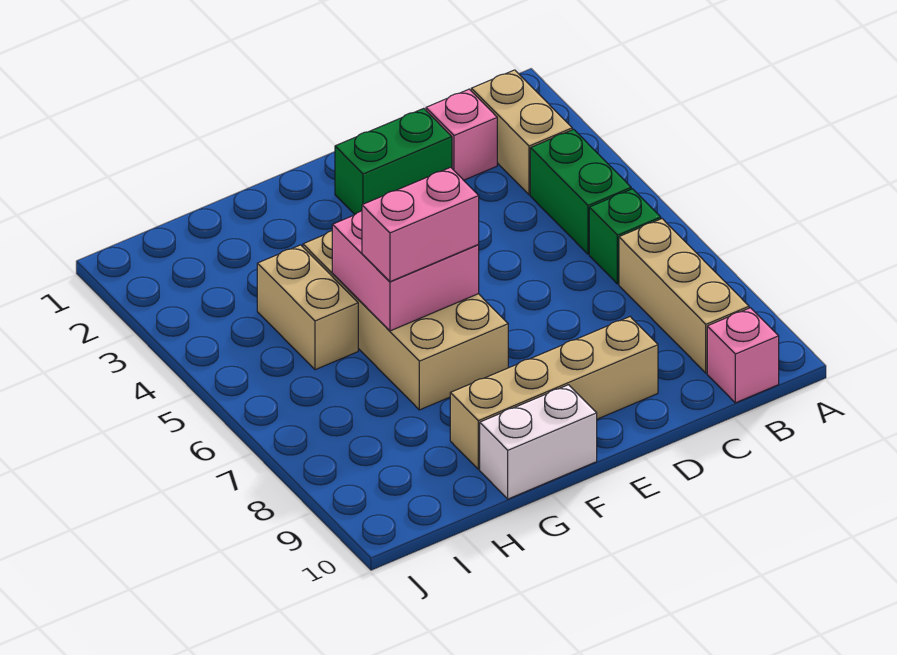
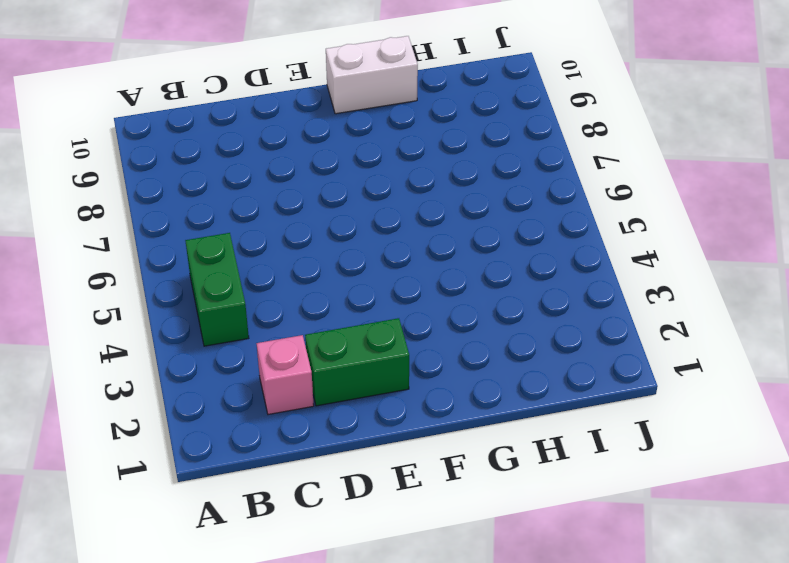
none -> tan brick B2:B3 level 1
none -> green brick B6 level 1
none -> tan brick B7:B9 level 1

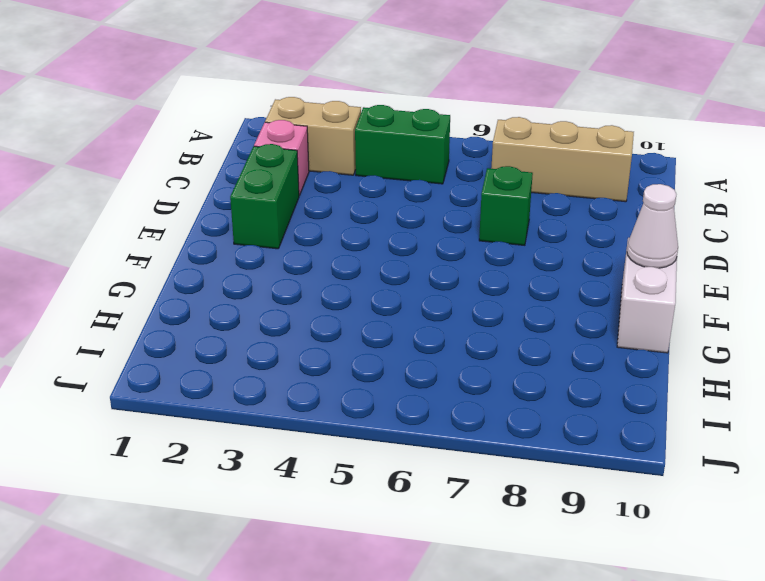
green brick D7 level 1 -> green brick B6 level 1
white cone F10 level 2 -> none
none -> pink brick B10 level 1
none -> tan brick D9:G9 level 1
none -> tan brick F4:G7 level 1

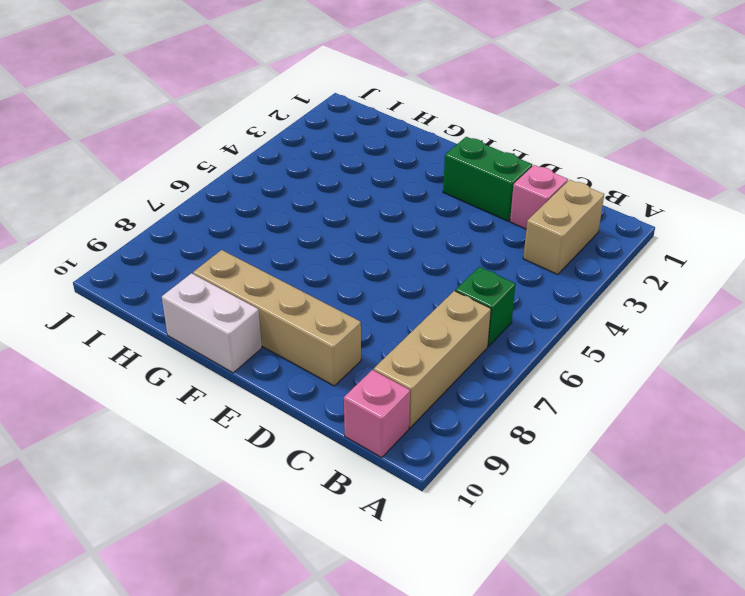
none -> green brick B4:B5 level 1
none -> tan brick F4:G7 level 1
none -> tan brick H4:H5 level 1

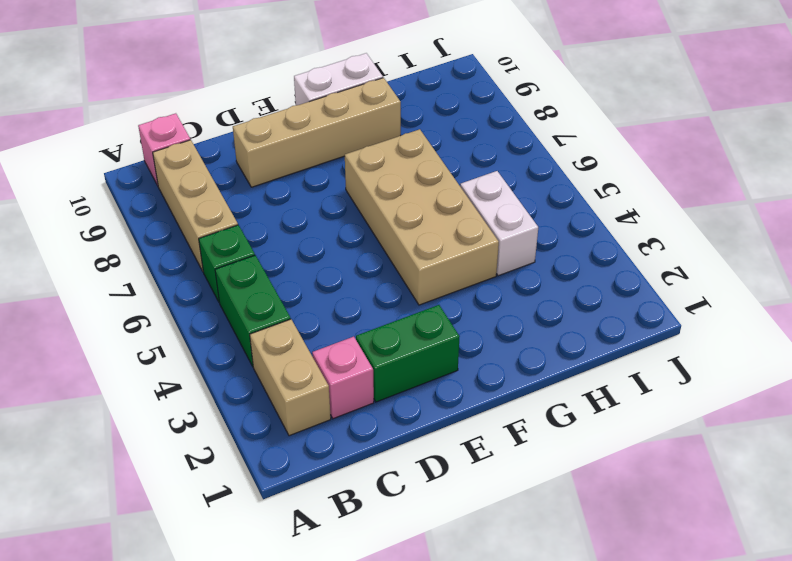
white brick H4:H5 level 1 -> tan brick H4:H5 level 1
none -> pink brick F5:G6 level 2
none -> pink brick F6:G6 level 3

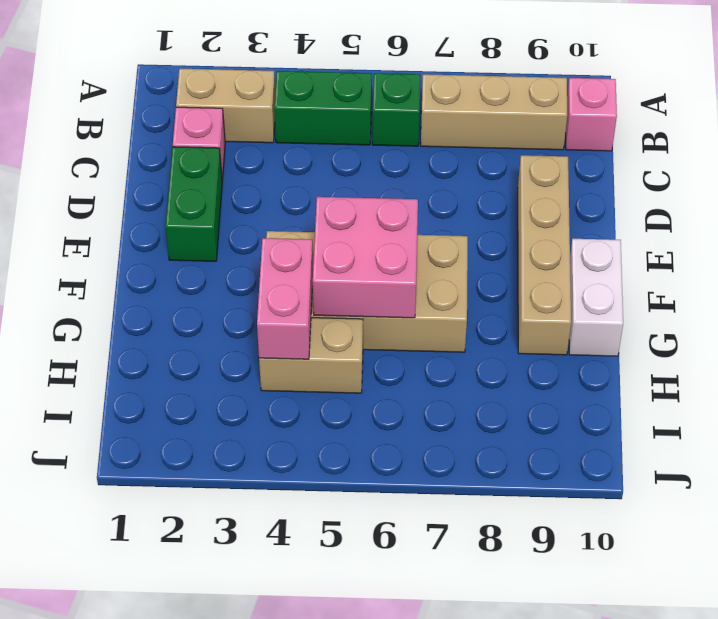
pink brick G4:H4 level 2 -> pink brick F6:G6 level 3

